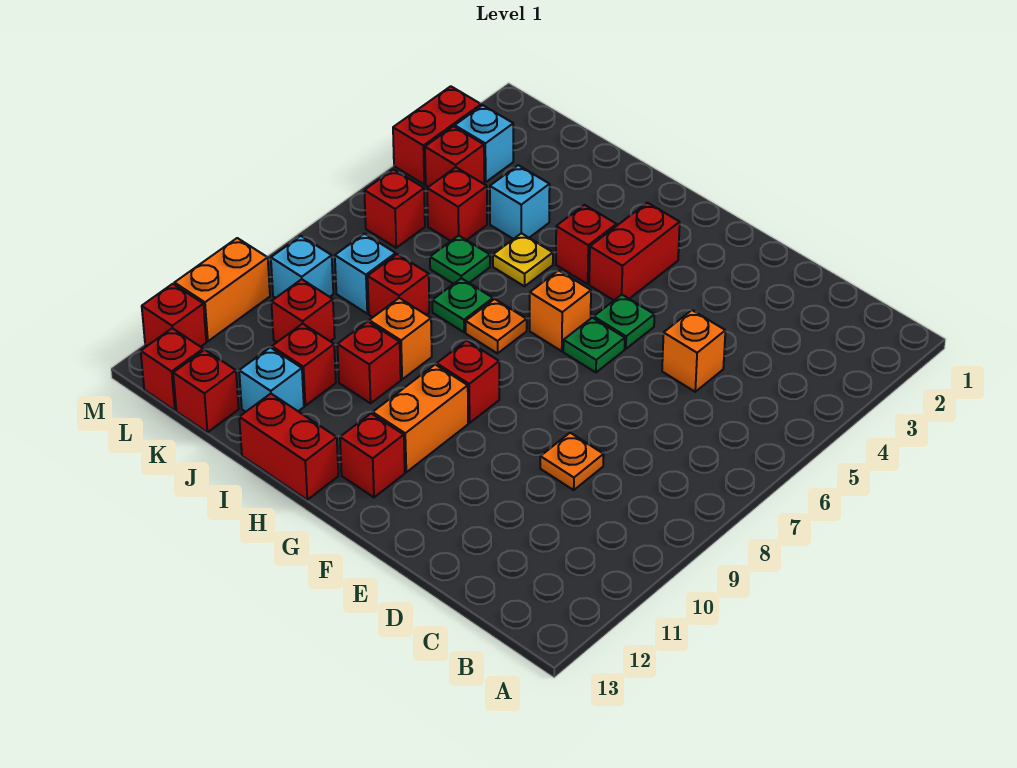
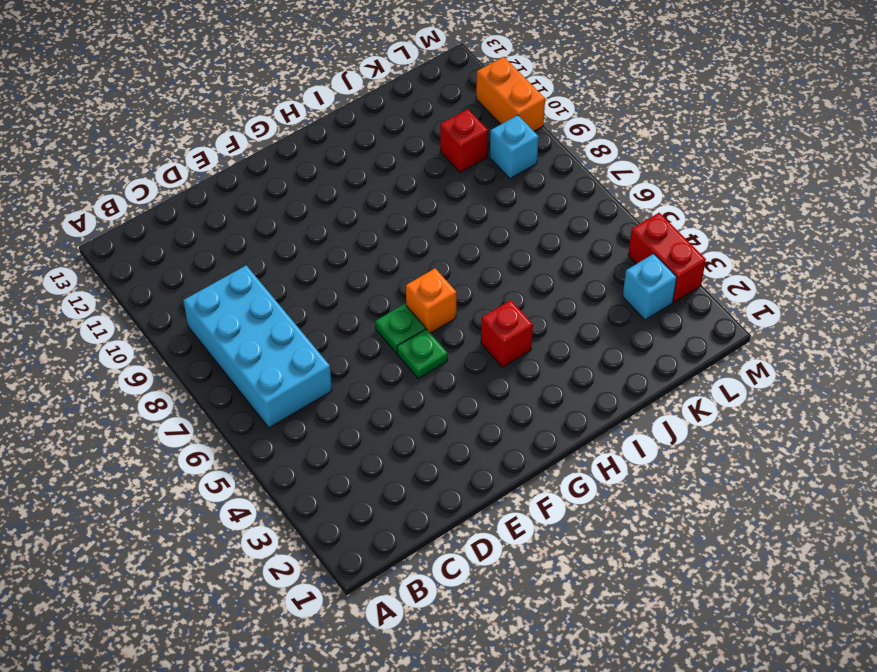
cyan brick B6:C9 level 1 -> none
none -> orange brick D5 level 1
none -> orange plate D9 level 1
none -> red brick G3:G4 level 1
none -> red brick G9 level 1

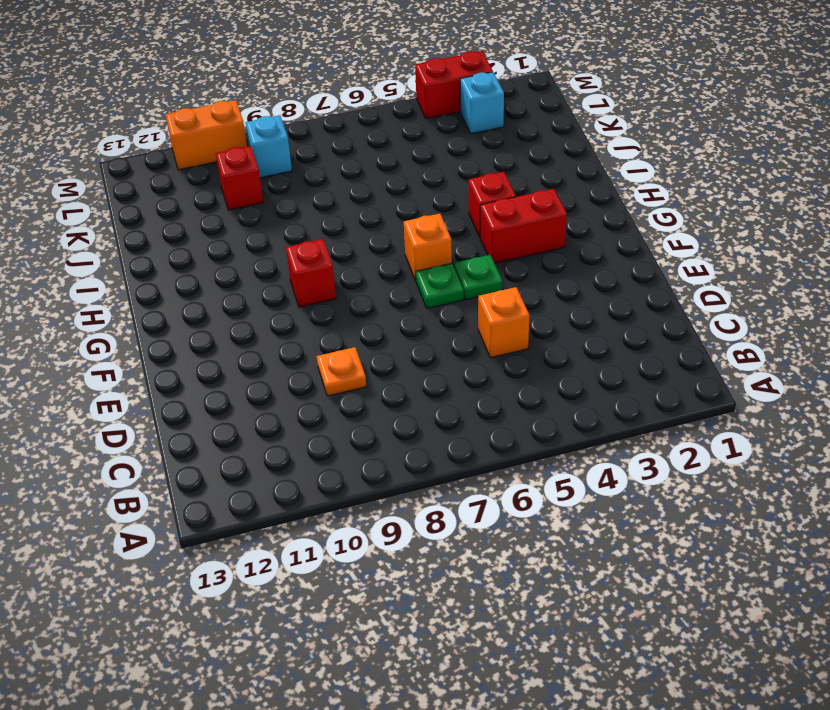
none -> orange brick G10:G11 level 1
none -> red brick G12 level 1
none -> orange plate H7 level 1
none -> red brick H13:I13 level 1

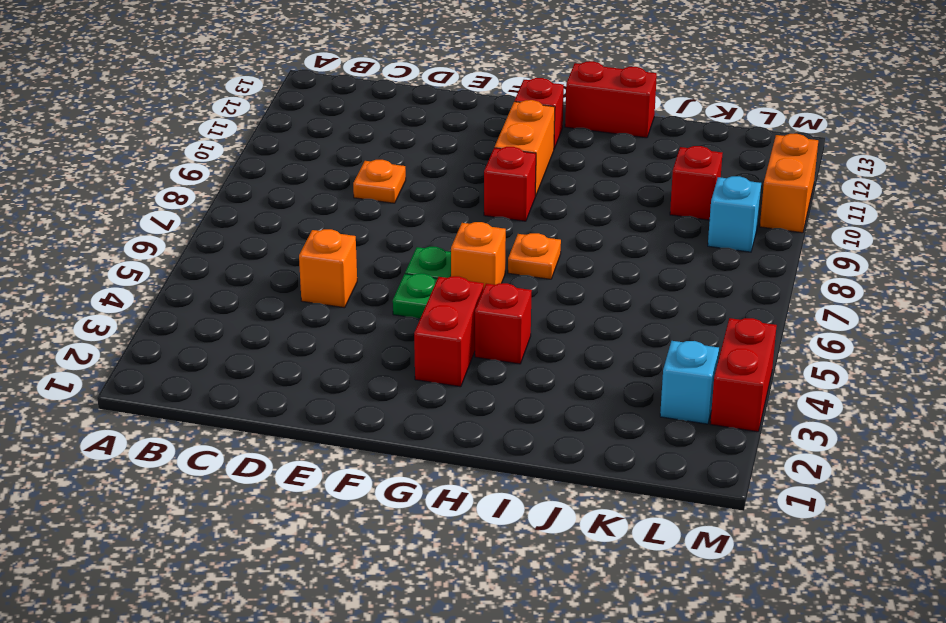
none -> yellow plate I5 level 1
none -> green plate I7 level 1
none -> orange brick I9 level 1
none -> red brick I10 level 1

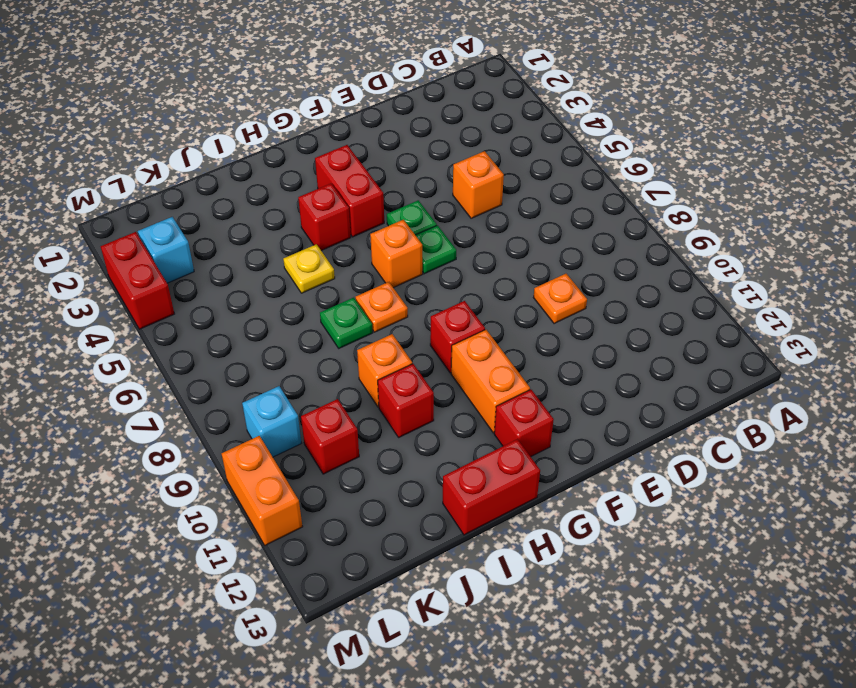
none -> cyan brick J4 level 1
none -> green plate J6 level 1
none -> red brick J8 level 1
none -> red brick J11 level 1

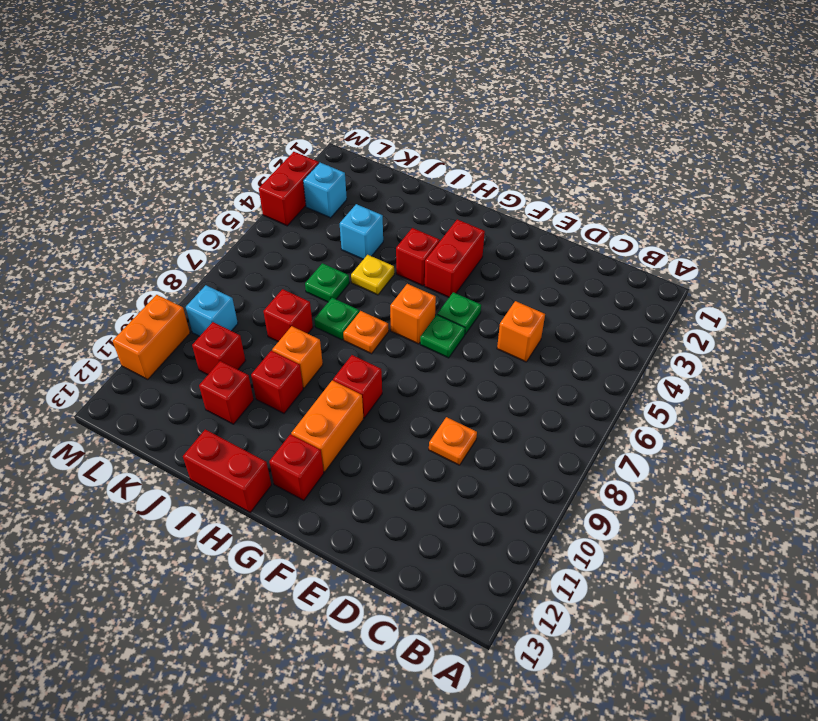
none -> cyan brick J12 level 1
none -> red brick K5 level 1
none -> cyan brick K8 level 1
none -> red brick K13 level 1

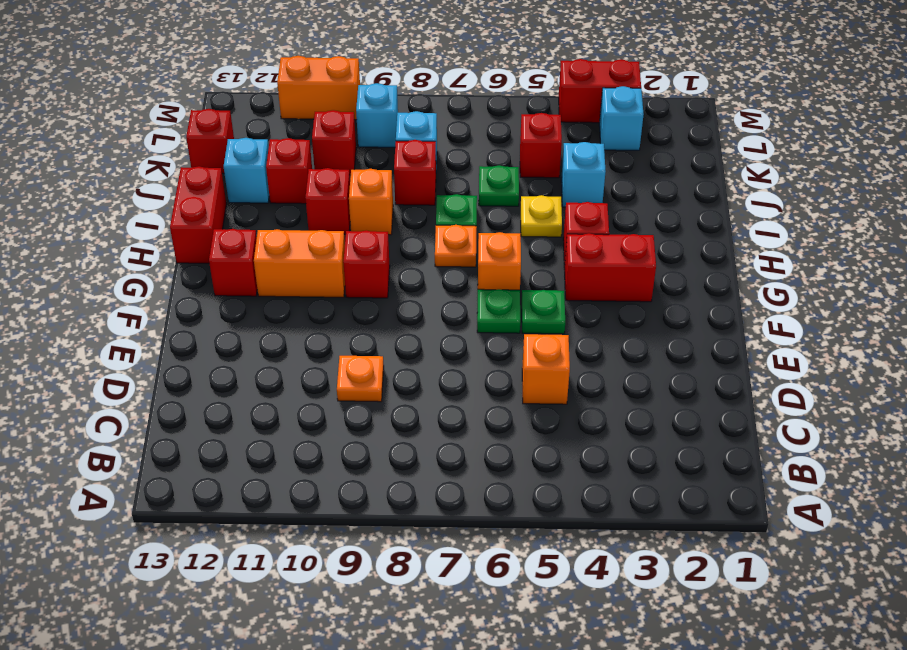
none -> red brick L4 level 1
none -> red brick L6 level 1
none -> red brick L13 level 1
none -> red brick M12 level 1

